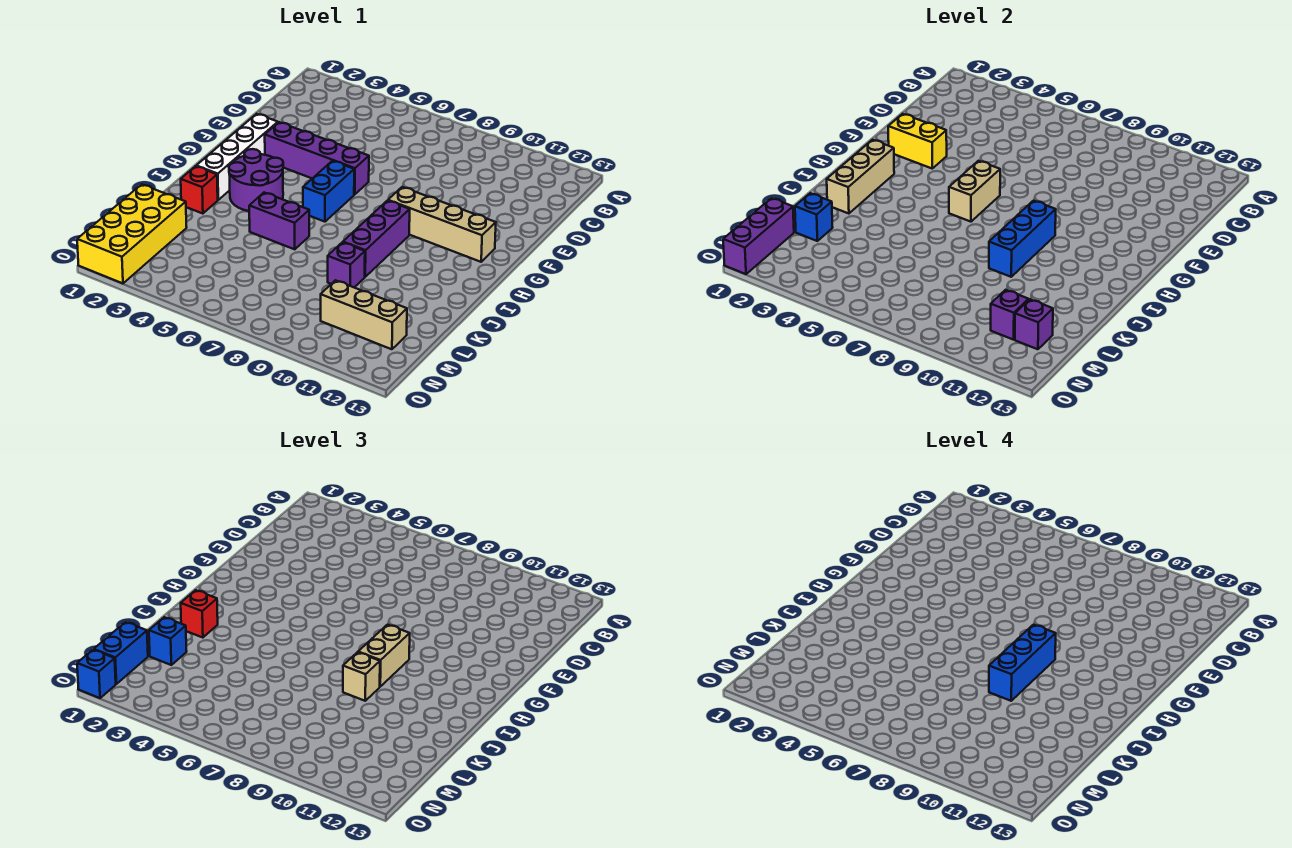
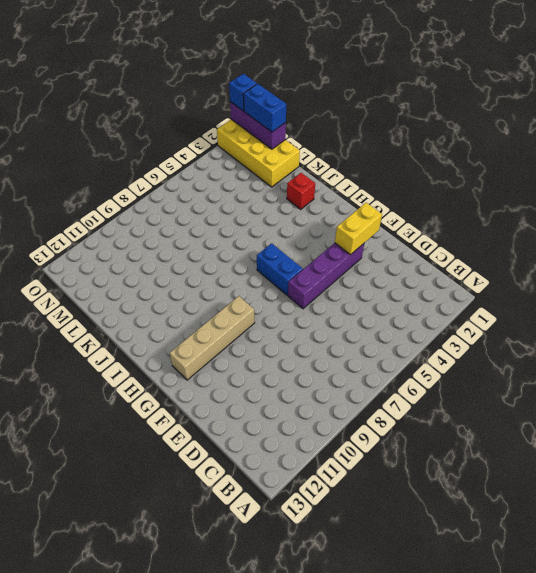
none -> white brick F2:I2 level 1
none -> purple round brick H3:I4 level 1
none -> purple brick H9:J9 level 1

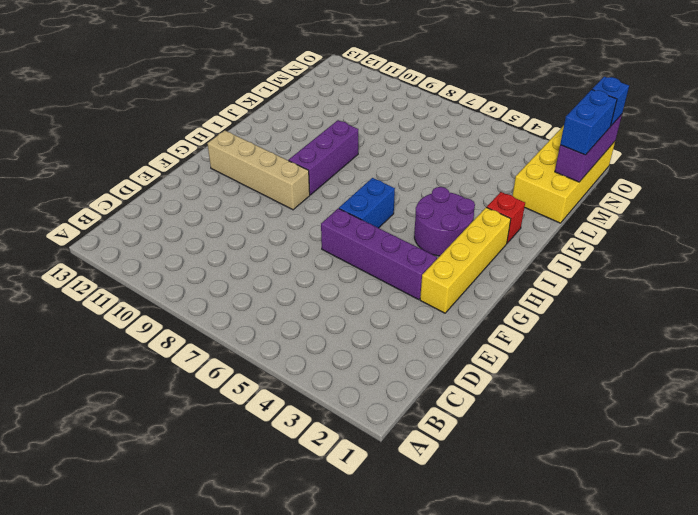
yellow brick F2:I2 level 1 -> white brick F2:I2 level 1
none -> purple brick J5:J6 level 1
none -> purple brick K9 level 1
none -> tan brick M10:M12 level 1

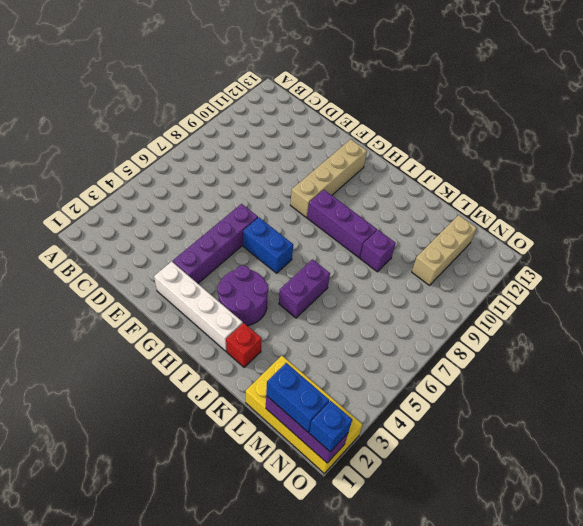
none -> yellow brick F2:F3 level 2
none -> tan brick G6:H6 level 2
none -> tan brick H2:J2 level 2

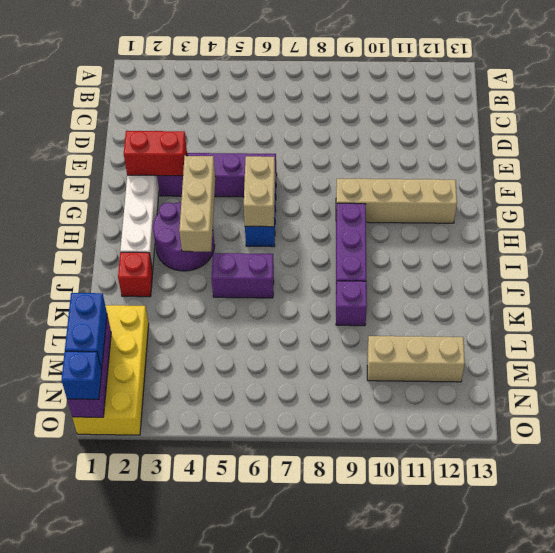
red brick F2:F3 level 2 -> yellow brick F2:F3 level 2
tan brick G4:I4 level 2 -> tan brick H2:J2 level 2
none -> blue brick H9:J9 level 2
none -> blue brick L2 level 2
none -> purple brick M11 level 2

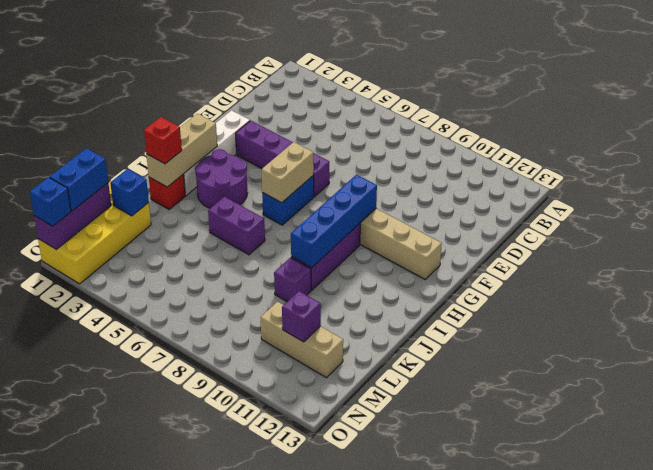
blue brick G9:J9 level 2 -> blue brick H9:J9 level 2
none -> yellow brick F2:F3 level 2
none -> purple brick M12 level 2
none -> tan brick H9:I9 level 3

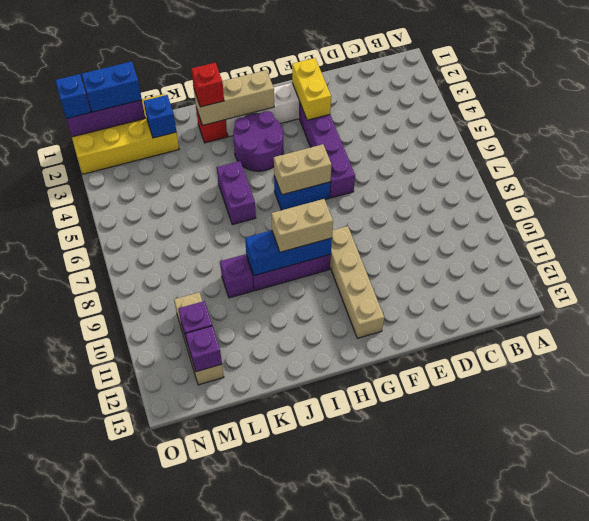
none -> tan brick J9 level 3
none -> blue brick L2 level 3
none -> blue brick H9:J9 level 4

